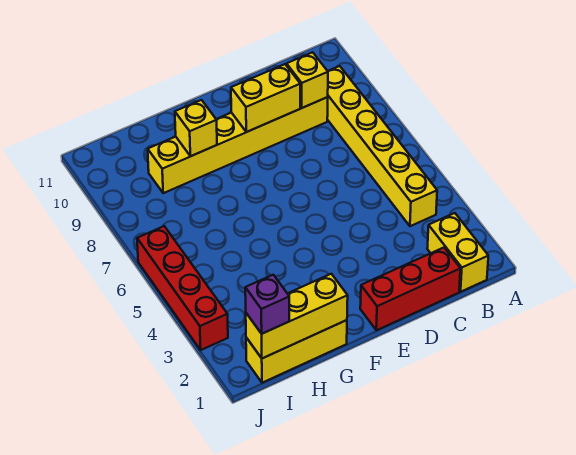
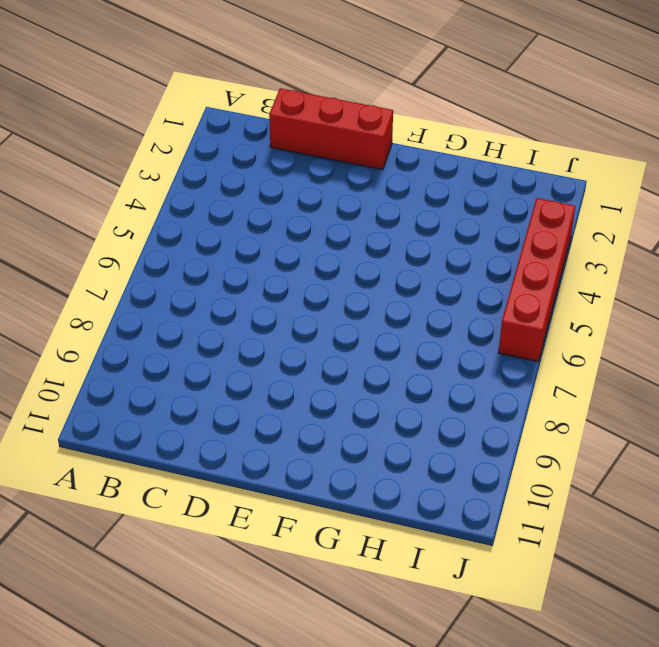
none -> yellow brick B1:B2 level 1
none -> yellow brick B4:B9 level 1

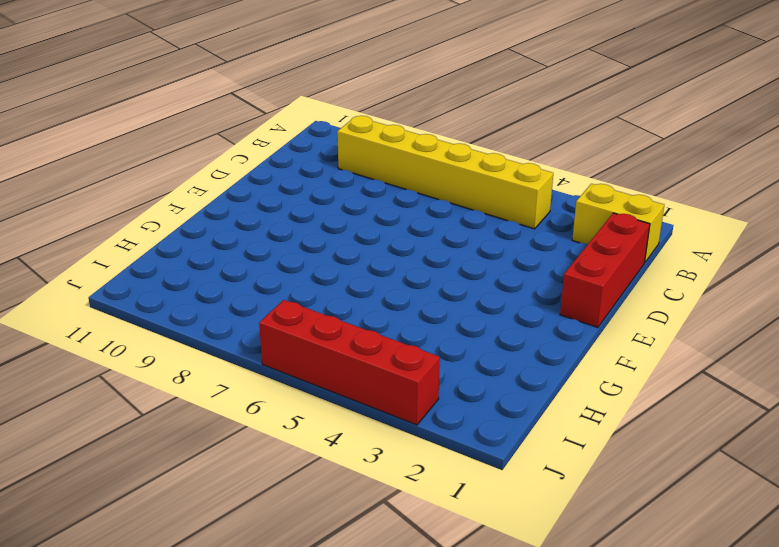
none -> yellow brick C9:H9 level 1
none -> yellow brick G1:I1 level 1

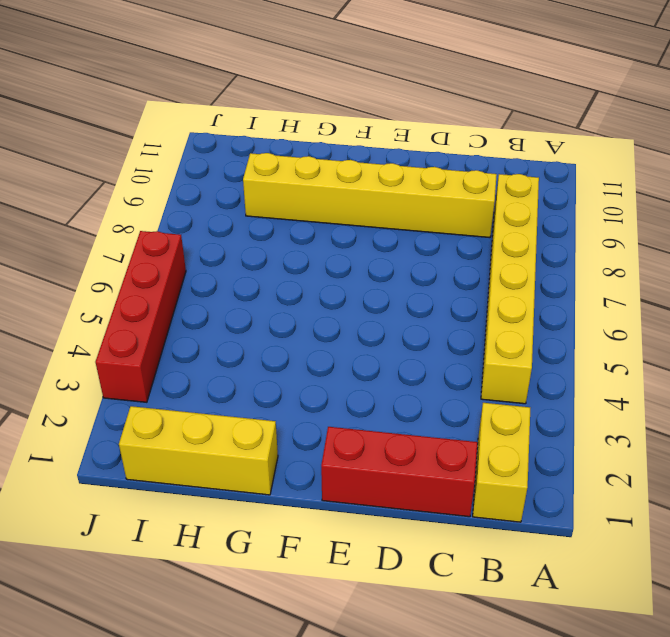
none -> yellow brick C9 level 2
none -> yellow brick D9:E9 level 2

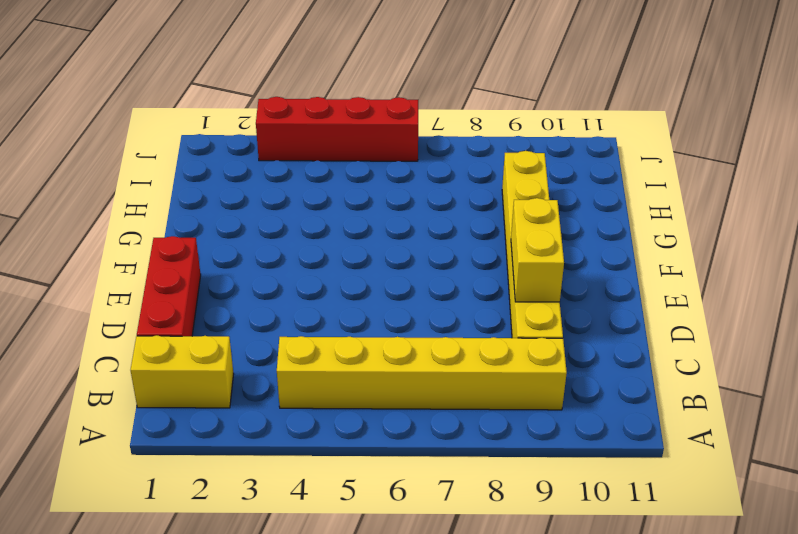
none -> yellow brick G1:I1 level 1
none -> yellow brick C9 level 2

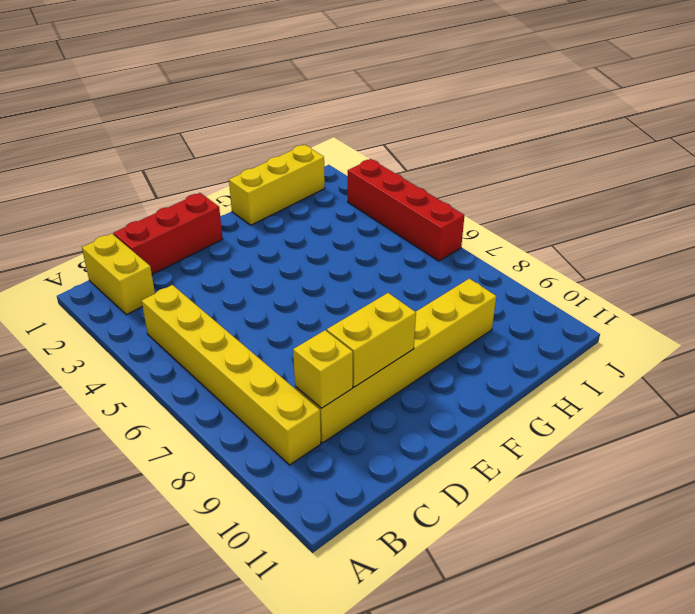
none -> yellow brick G1:I1 level 2
none -> yellow brick G9 level 2

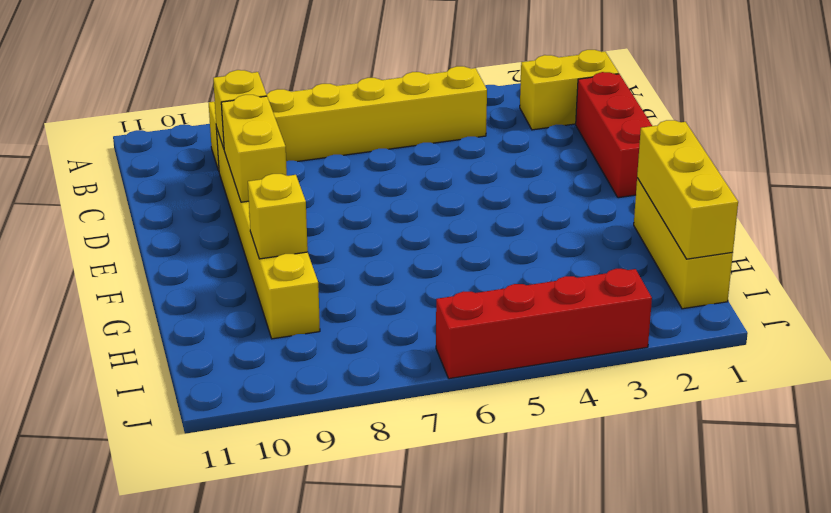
none -> purple brick I1 level 3

